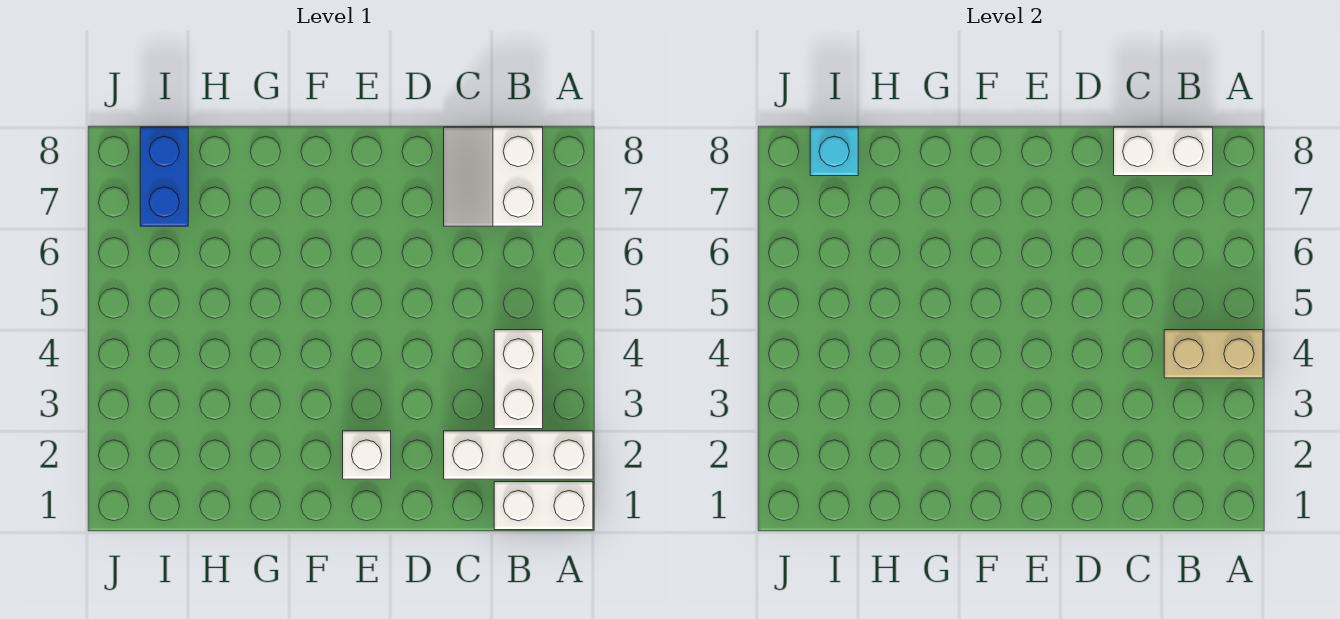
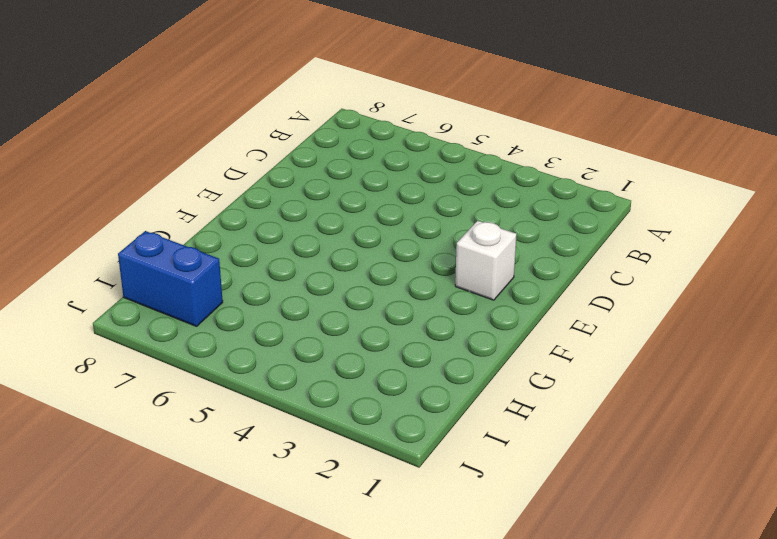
none -> white brick A1:B1 level 1
none -> white brick A2:C2 level 1

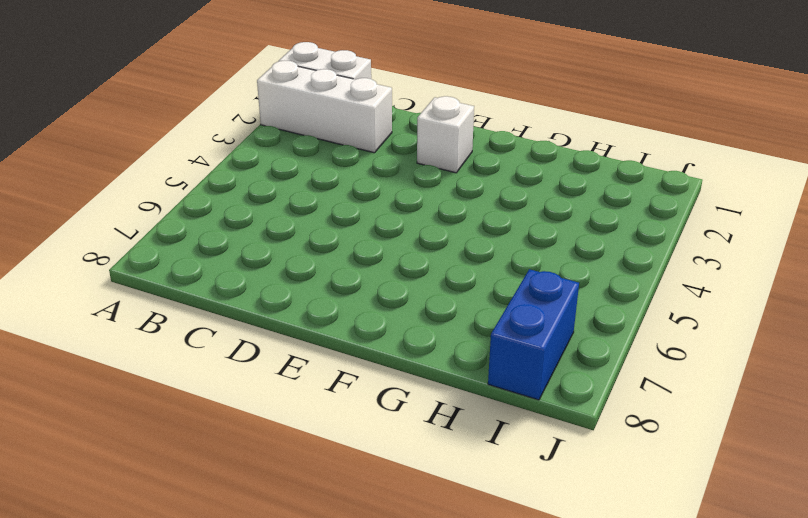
none -> white brick B3:B4 level 1
none -> white slope B7:C8 level 1 top B

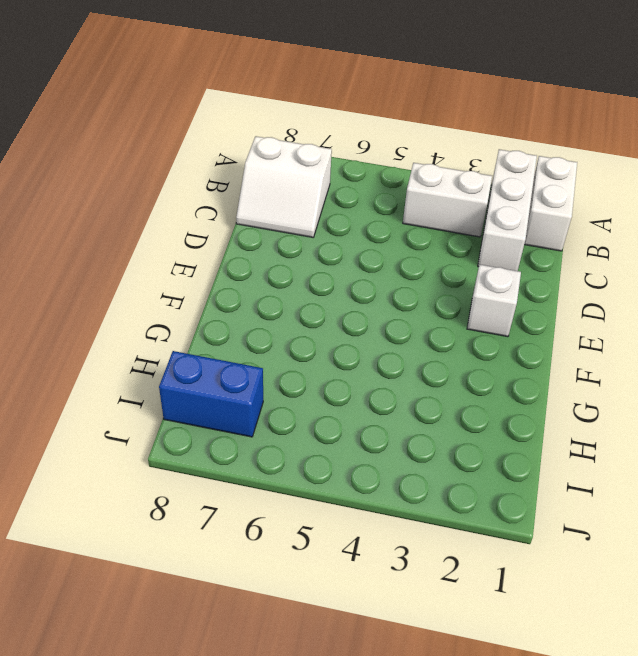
none -> tan brick A4:B4 level 2
none -> white brick B8:C8 level 2

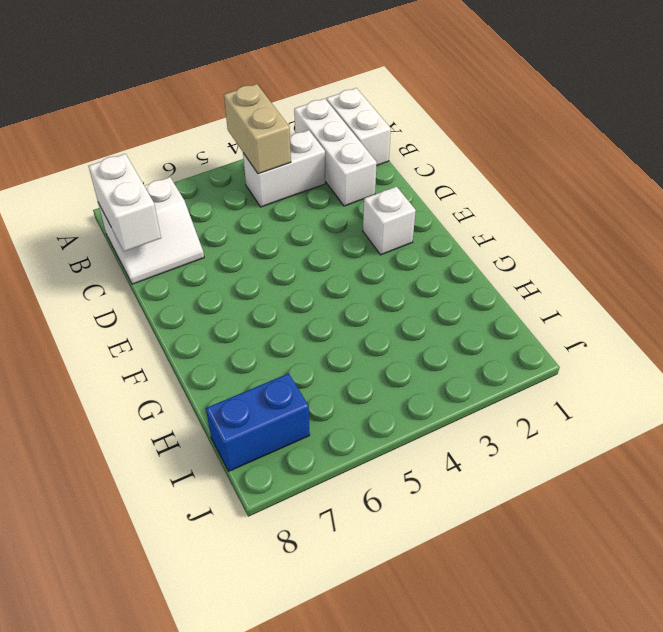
none -> cyan brick I8 level 2

